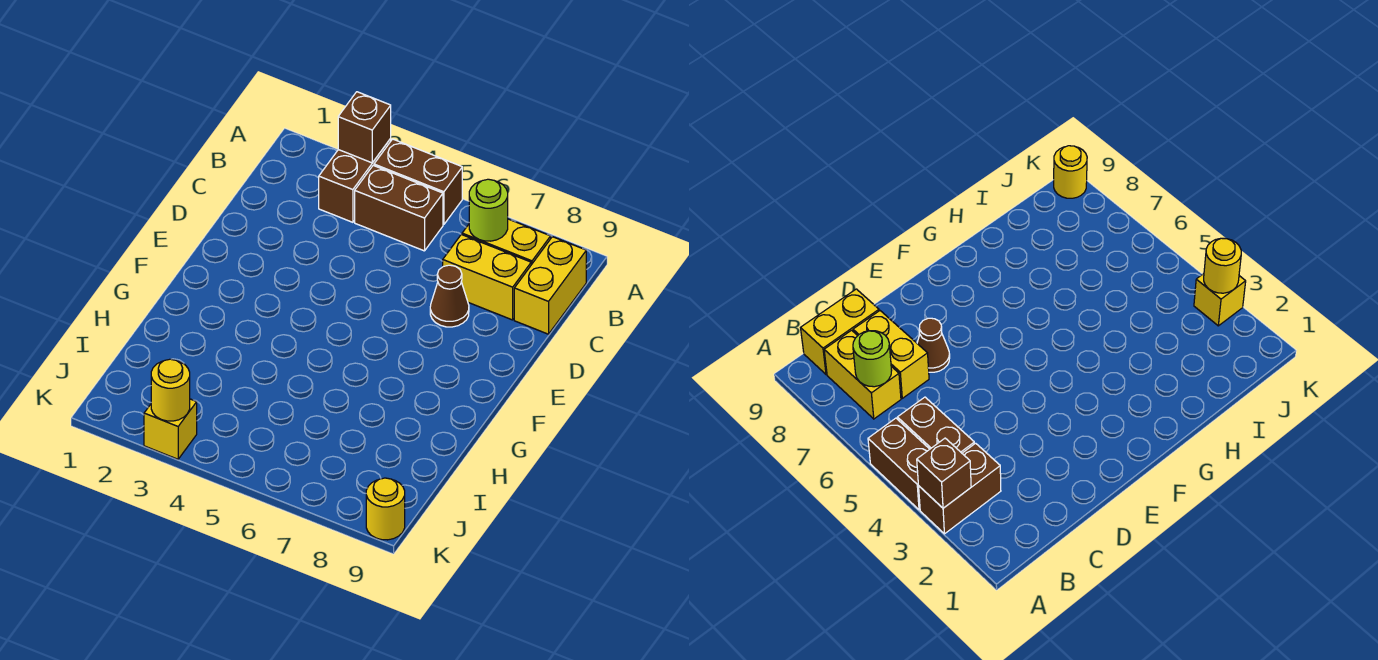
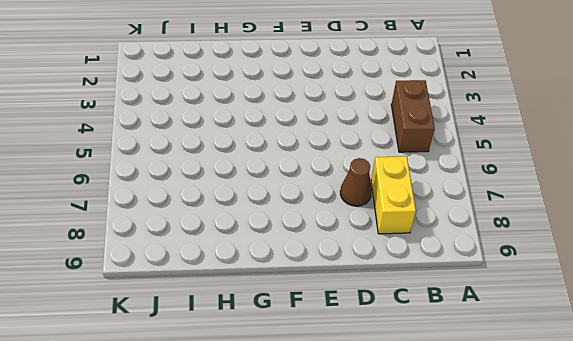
none -> brown brick A3:B3 level 1
none -> brown brick A4:A5 level 1
none -> yellow brick B7:B8 level 1

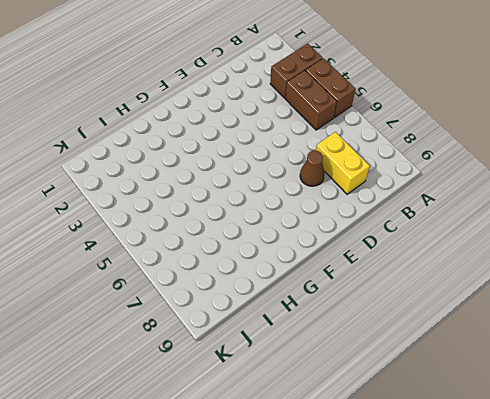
none -> yellow brick B7:B8 level 1
none -> yellow brick B9:C9 level 1
none -> yellow brick K3 level 1

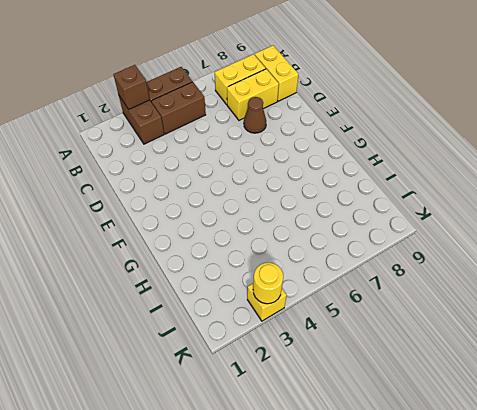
none -> yellow round brick K9 level 1
none -> lime round brick B7 level 2

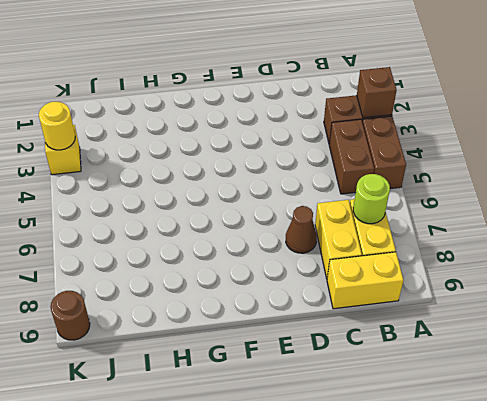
brown round brick K9 level 1 -> yellow round brick K9 level 1

